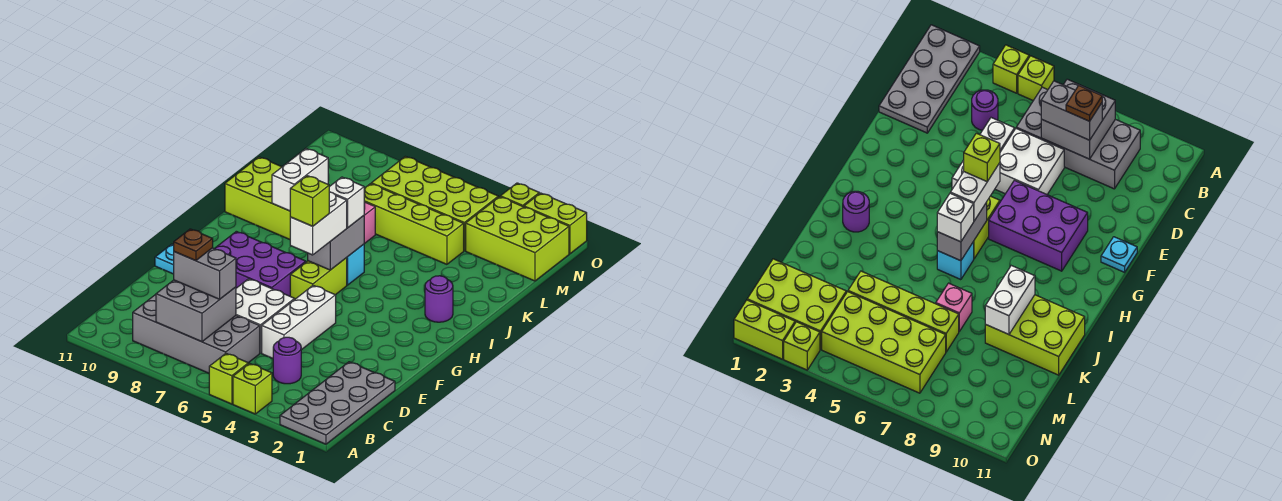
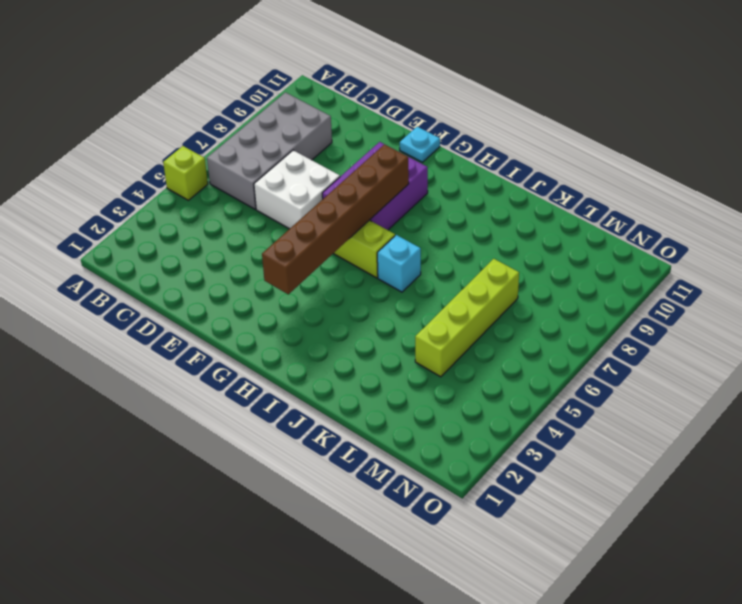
brown brick G3:G8 level 2 -> none
none -> grey plate A1:D2 level 1
none -> lime brick A4 level 1
none -> purple round brick C4 level 1

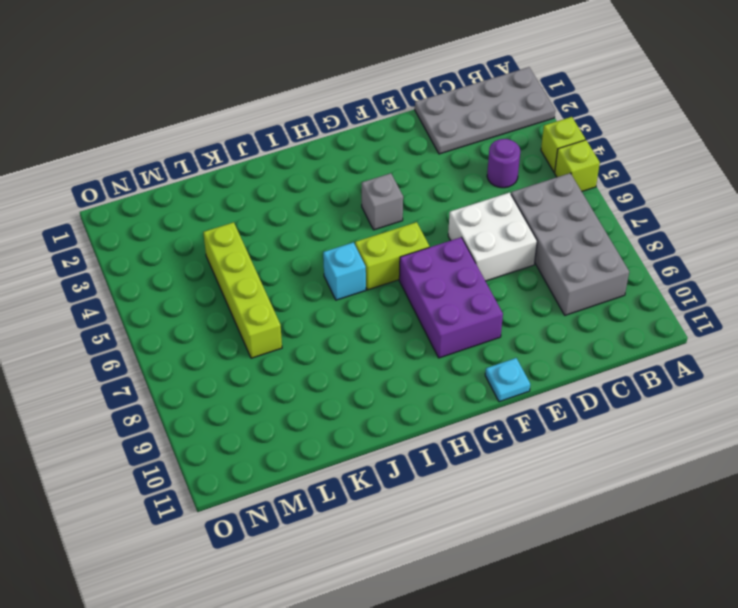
grey brick G4 level 1 -> none
none -> white brick D5:F5 level 1
none -> purple round brick I2 level 1
none -> lime brick J9:K11 level 1

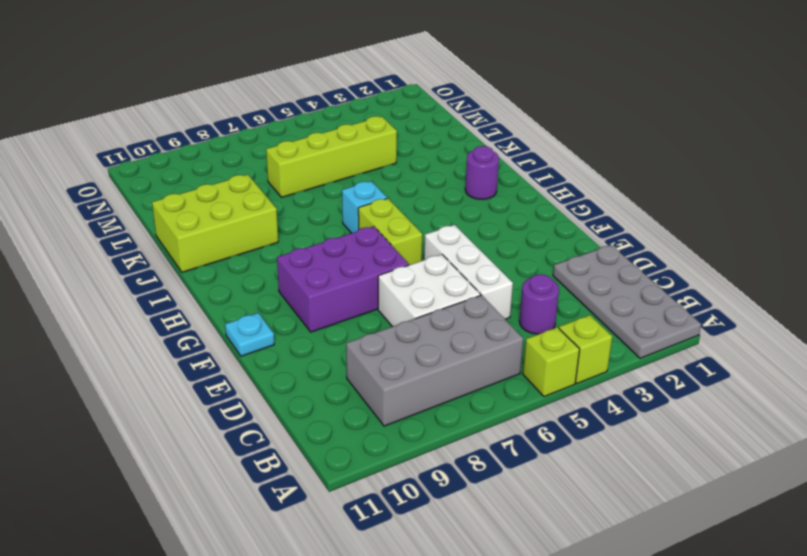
none -> pink brick K7 level 1
none -> lime brick M1:N3 level 1
none -> lime brick M4:N7 level 1

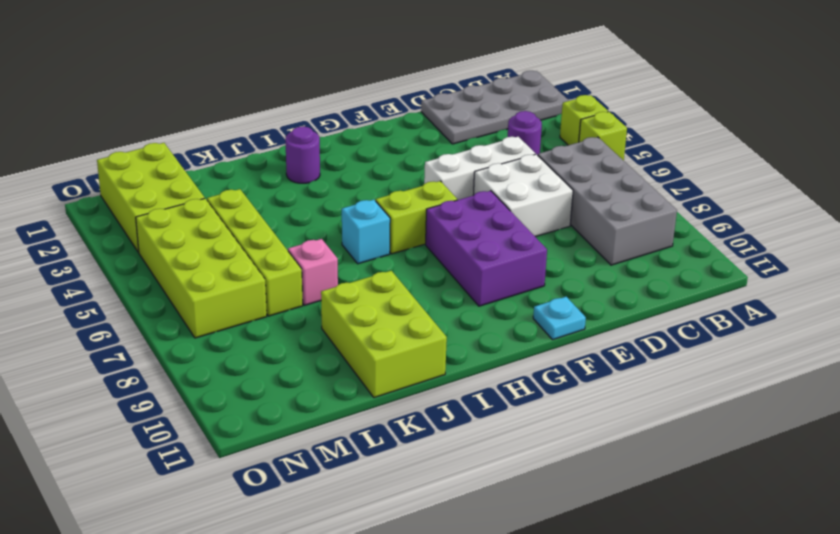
none -> lime brick O1:O2 level 1
none -> lime brick O3 level 1
none -> grey brick B7:C8 level 2

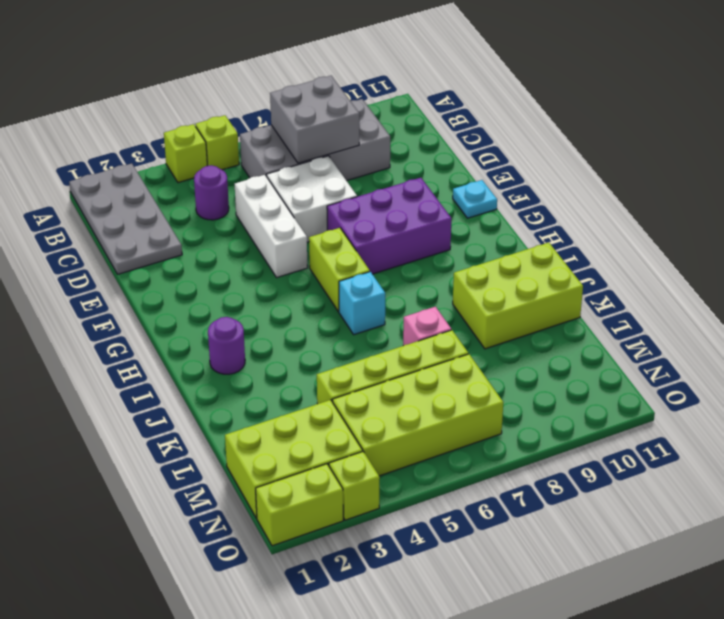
none -> grey brick H6:I6 level 2
none -> white brick J9:K9 level 2
none -> grey brick C7:C8 level 3

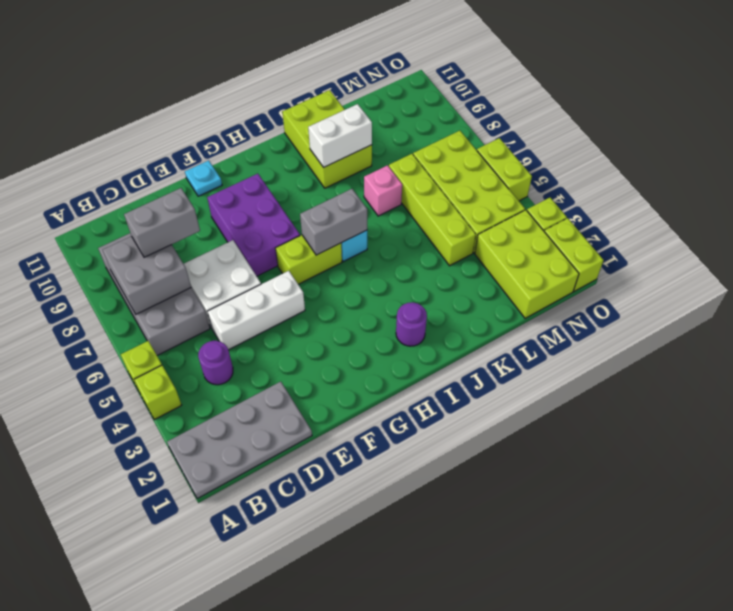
grey brick C8:D8 level 3 -> grey brick C7:C8 level 3
lime brick O5:O6 level 1 -> none
none -> white brick G6:H6 level 3
none -> white brick I6 level 3
none -> brown plate C8 level 4

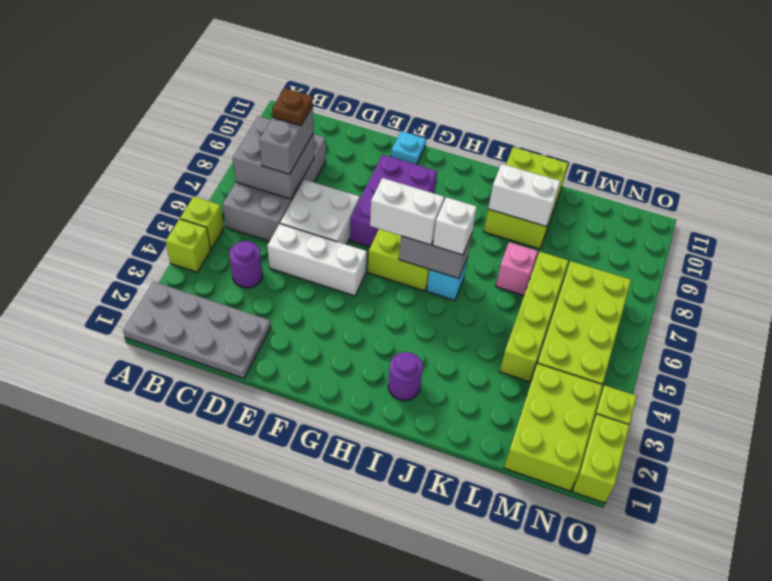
none -> lime brick G6 level 4

